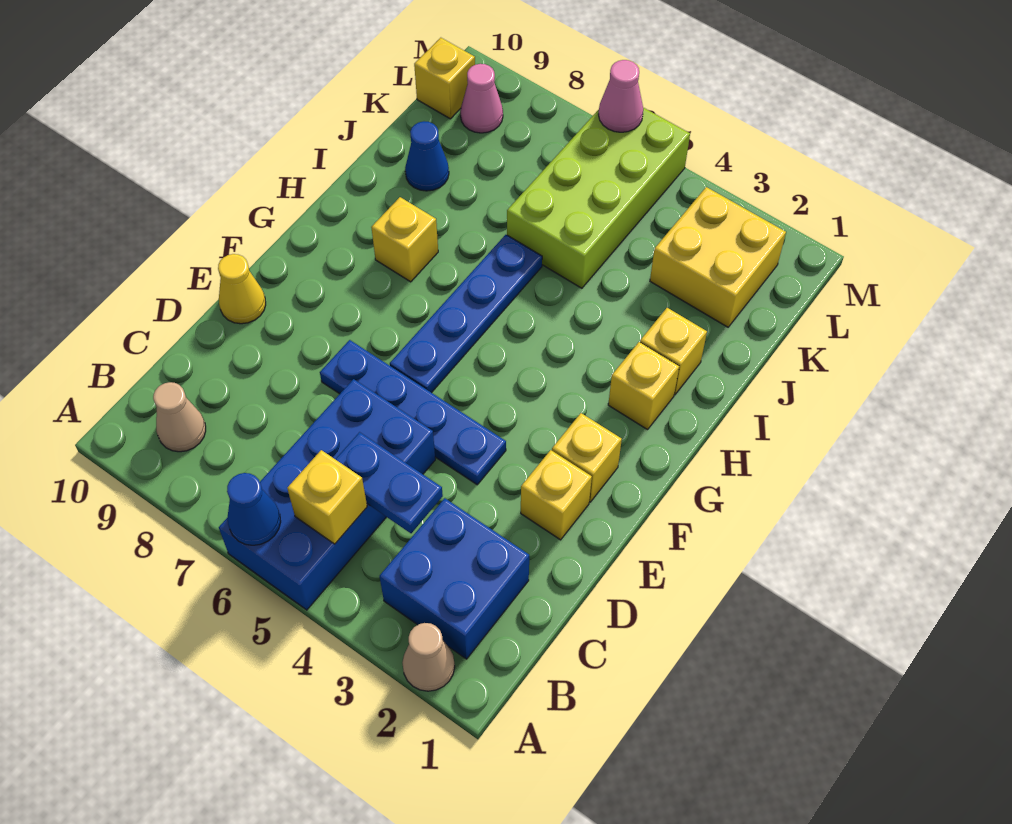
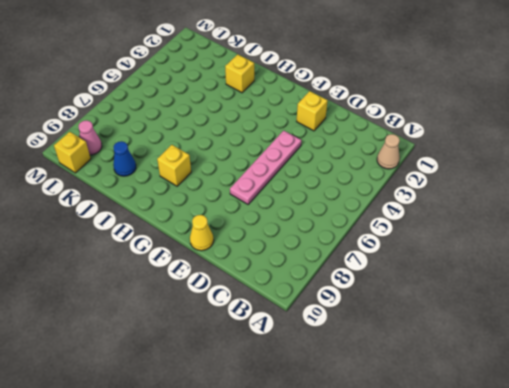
pink plate E4:E7 level 1 -> blue plate E4:E7 level 1
none -> blue brick A5:D6 level 1
none -> blue brick B2:C3 level 1
none -> tan cone B9 level 1

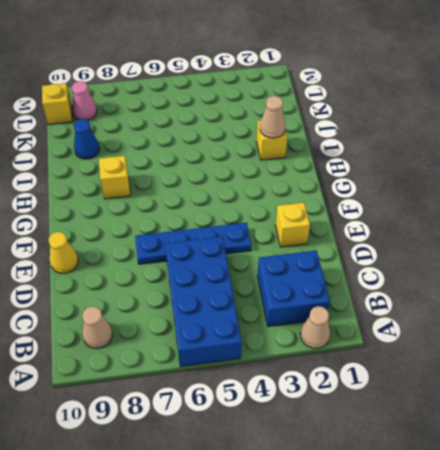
tan cone I2 level 2 -> none
none -> yellow brick F2 level 1
none -> blue plate F6:I6 level 1
none -> yellow brick H2 level 1

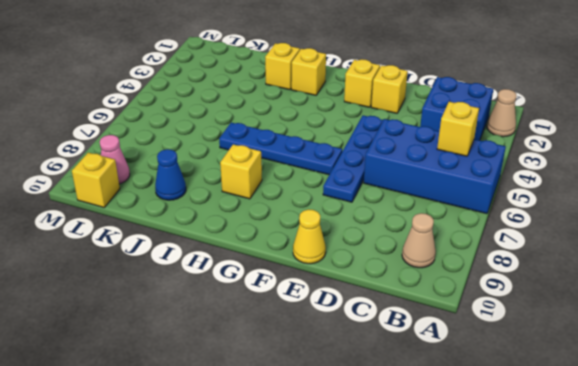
none -> lime brick J5:M6 level 1
none -> yellow brick K2:L3 level 1
none -> blue cone A6 level 2

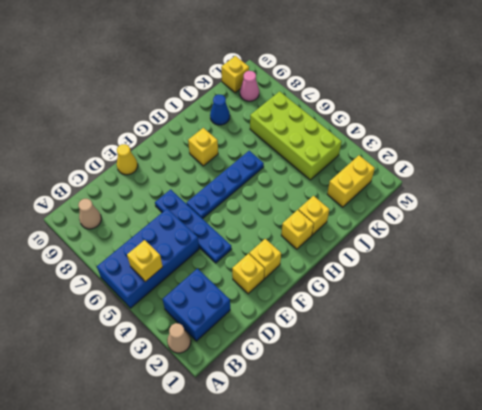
yellow brick K2:L2 level 1 -> yellow brick K2:L3 level 1
lime brick K4:L7 level 1 -> lime brick J5:M6 level 1
none -> blue cone A6 level 2
none -> blue plate C4:C5 level 2
none -> pink cone M6 level 2

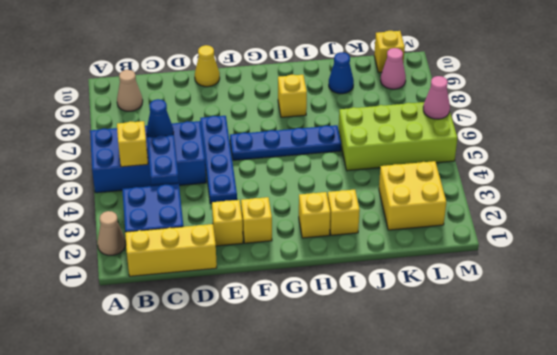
yellow brick B1:D1 level 1 -> none
blue cone C6 level 2 -> blue cone A6 level 2

